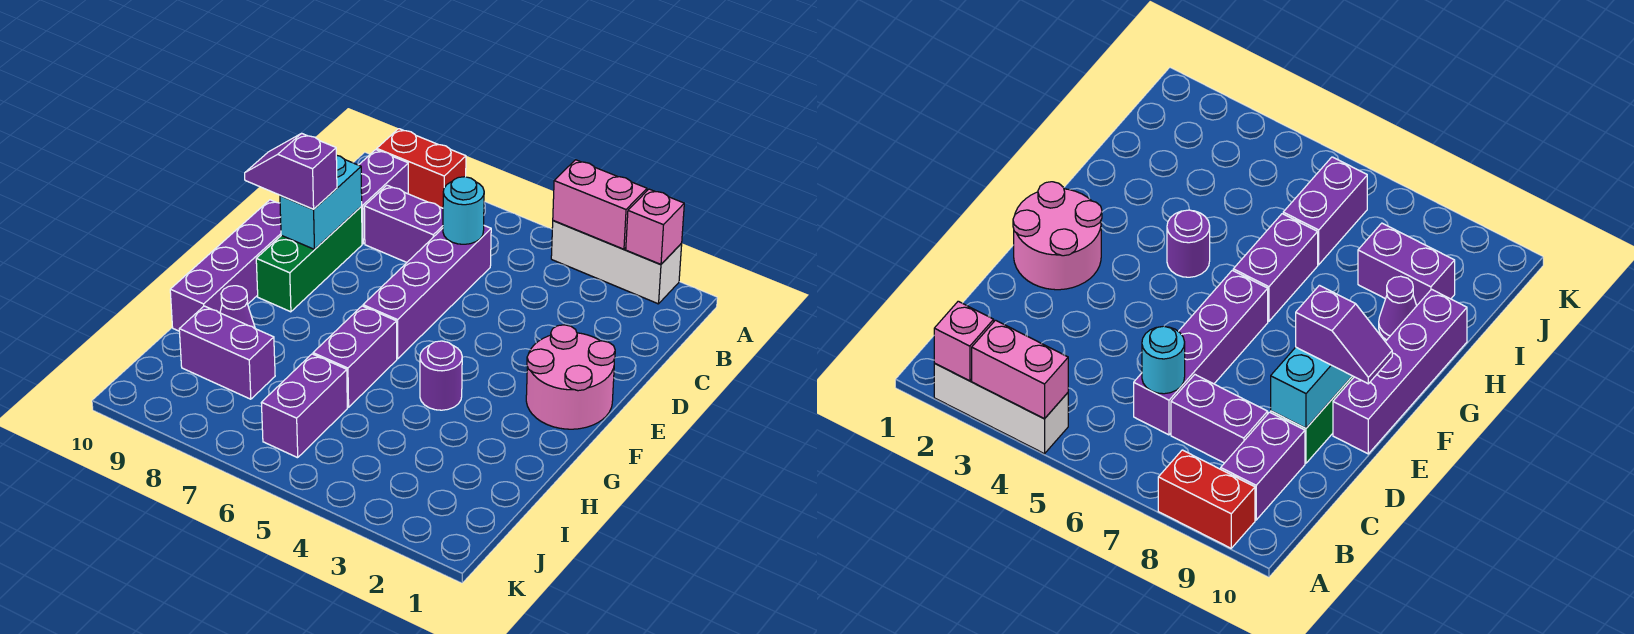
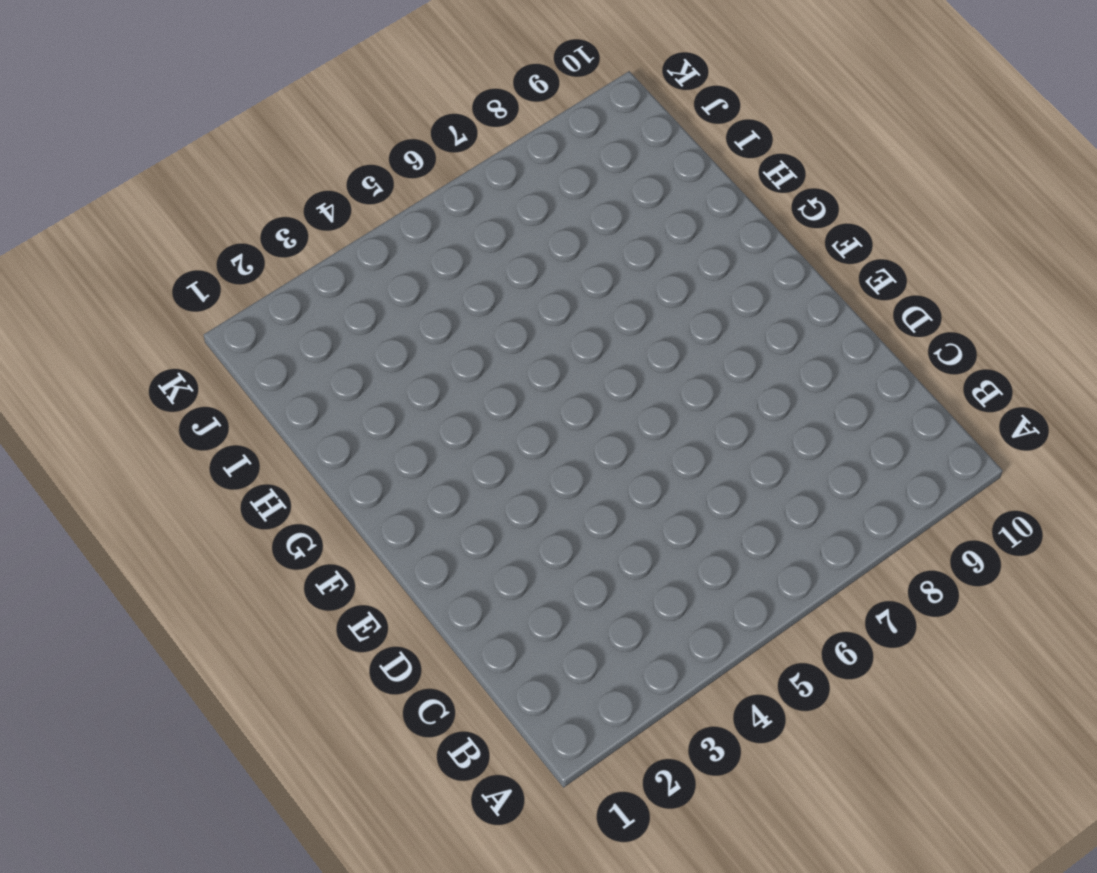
none -> white brick A2:A4 level 1
none -> red brick A8:A9 level 1
none -> purple brick B9:C9 level 1

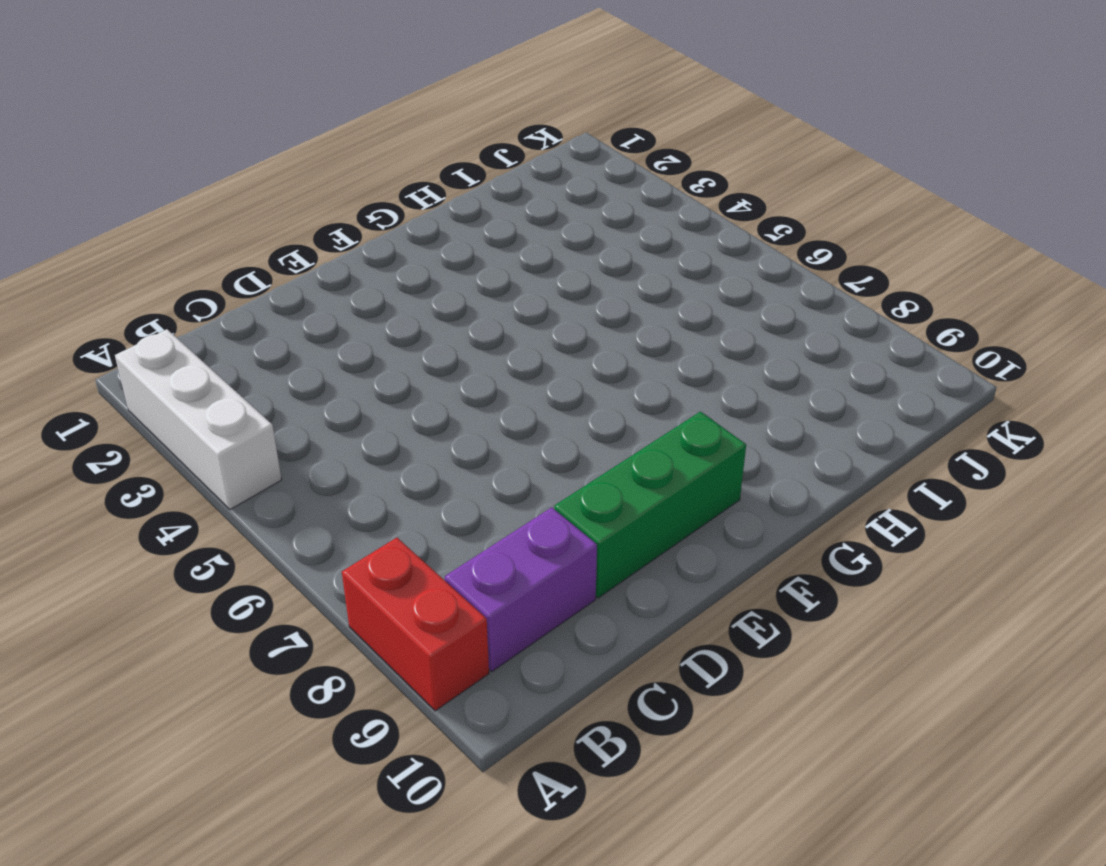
none -> purple brick C6:F6 level 1
none -> purple brick C7:C8 level 1
none -> pink round brick E1:F2 level 1

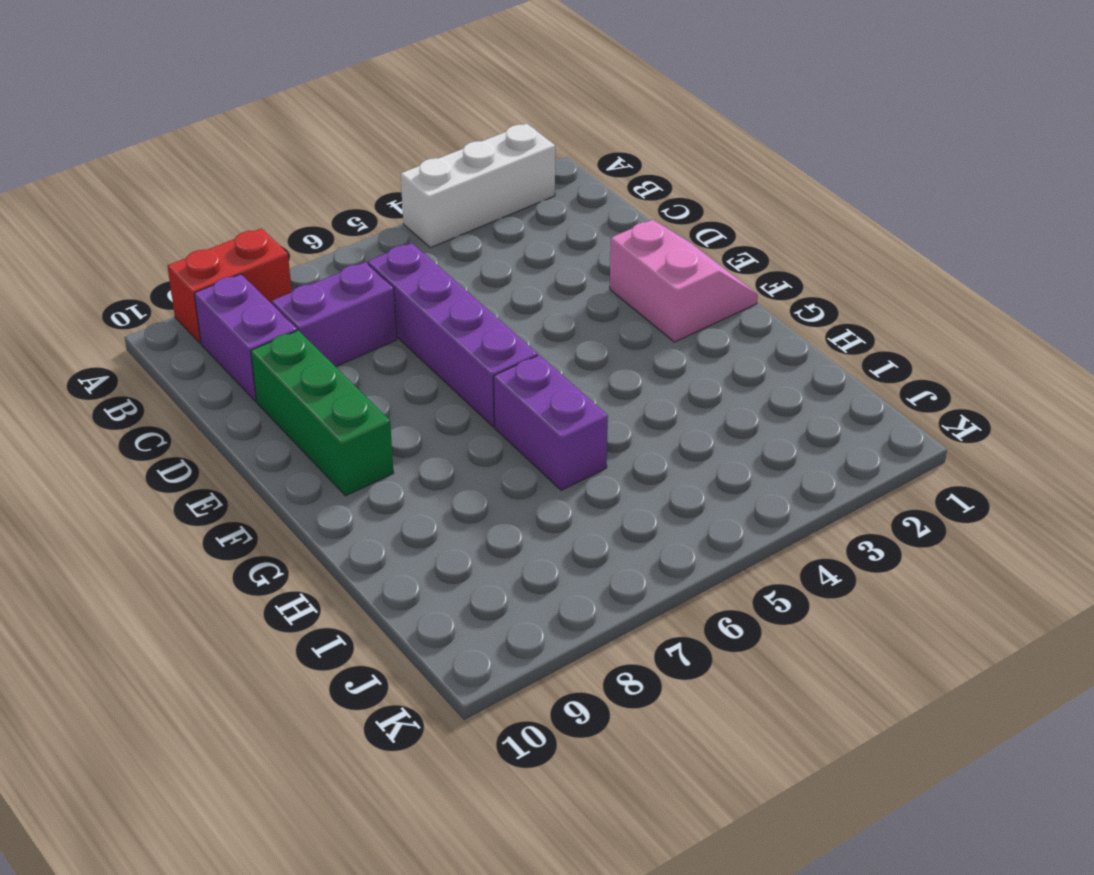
pink slope E1:F2 level 1 top 2 -> pink round brick E1:F2 level 1
none -> purple brick E10:H10 level 1
none -> purple round brick G4 level 1
none -> purple cone H9 level 1

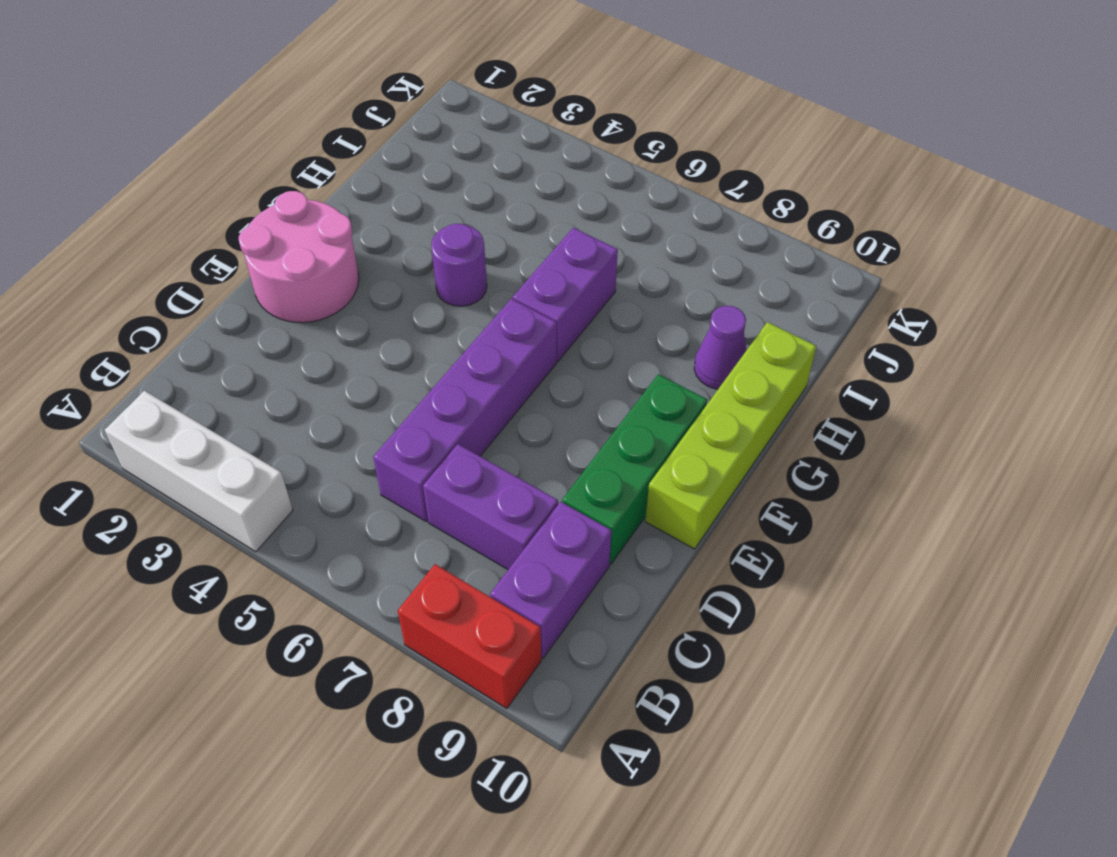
lime brick E10:H10 level 1 -> purple brick E10:H10 level 1
none -> purple brick I6:J6 level 1
none -> purple brick I8:I9 level 1
none -> pink brick A2 level 2

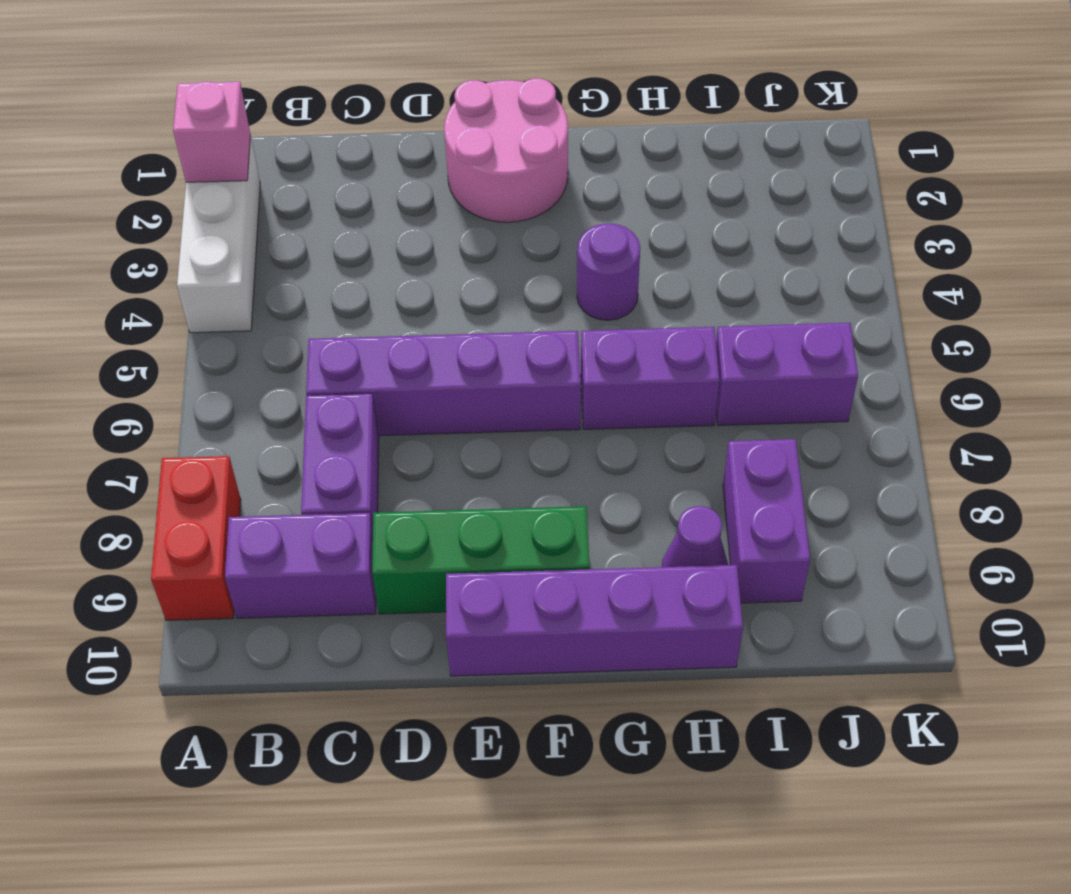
none -> pink brick A3:A4 level 2
none -> cyan round brick C6 level 2
none -> cyan brick D9:E9 level 2

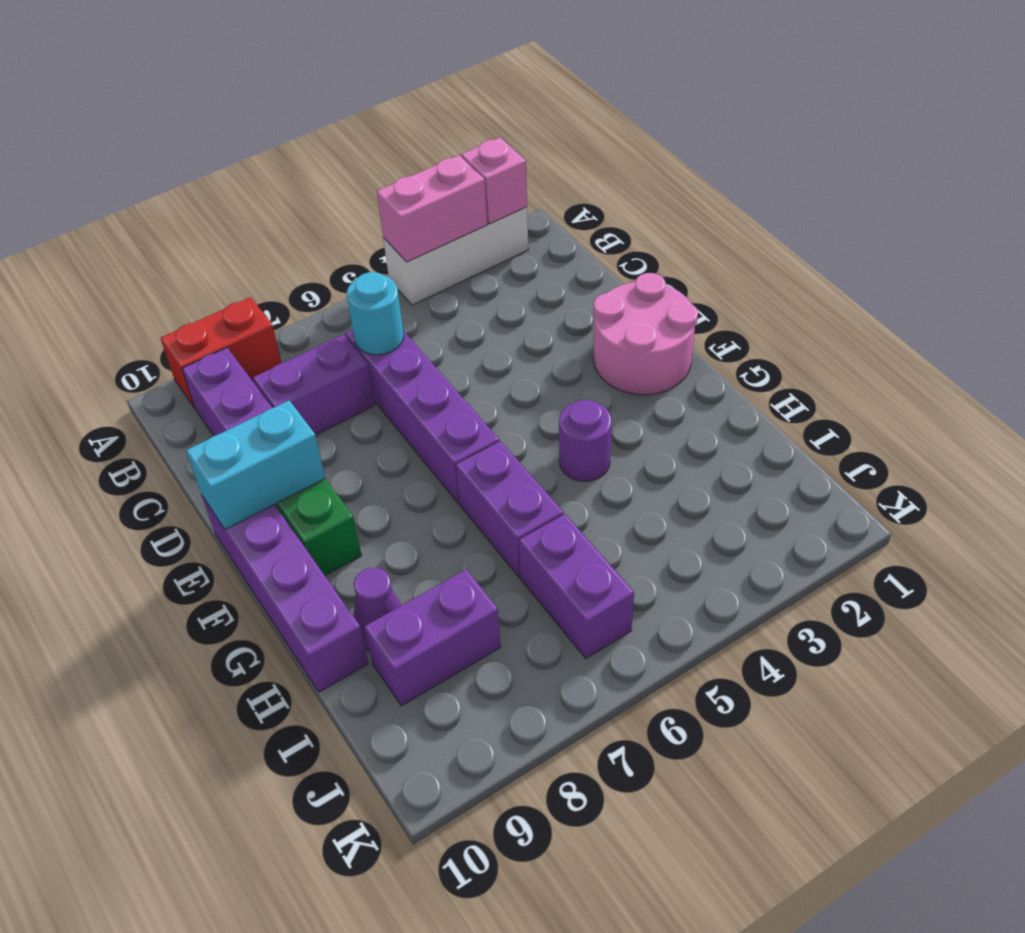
cyan brick E9:E10 level 2 -> cyan brick D9:E9 level 2
none -> purple slope E9:E10 level 3 top 9

